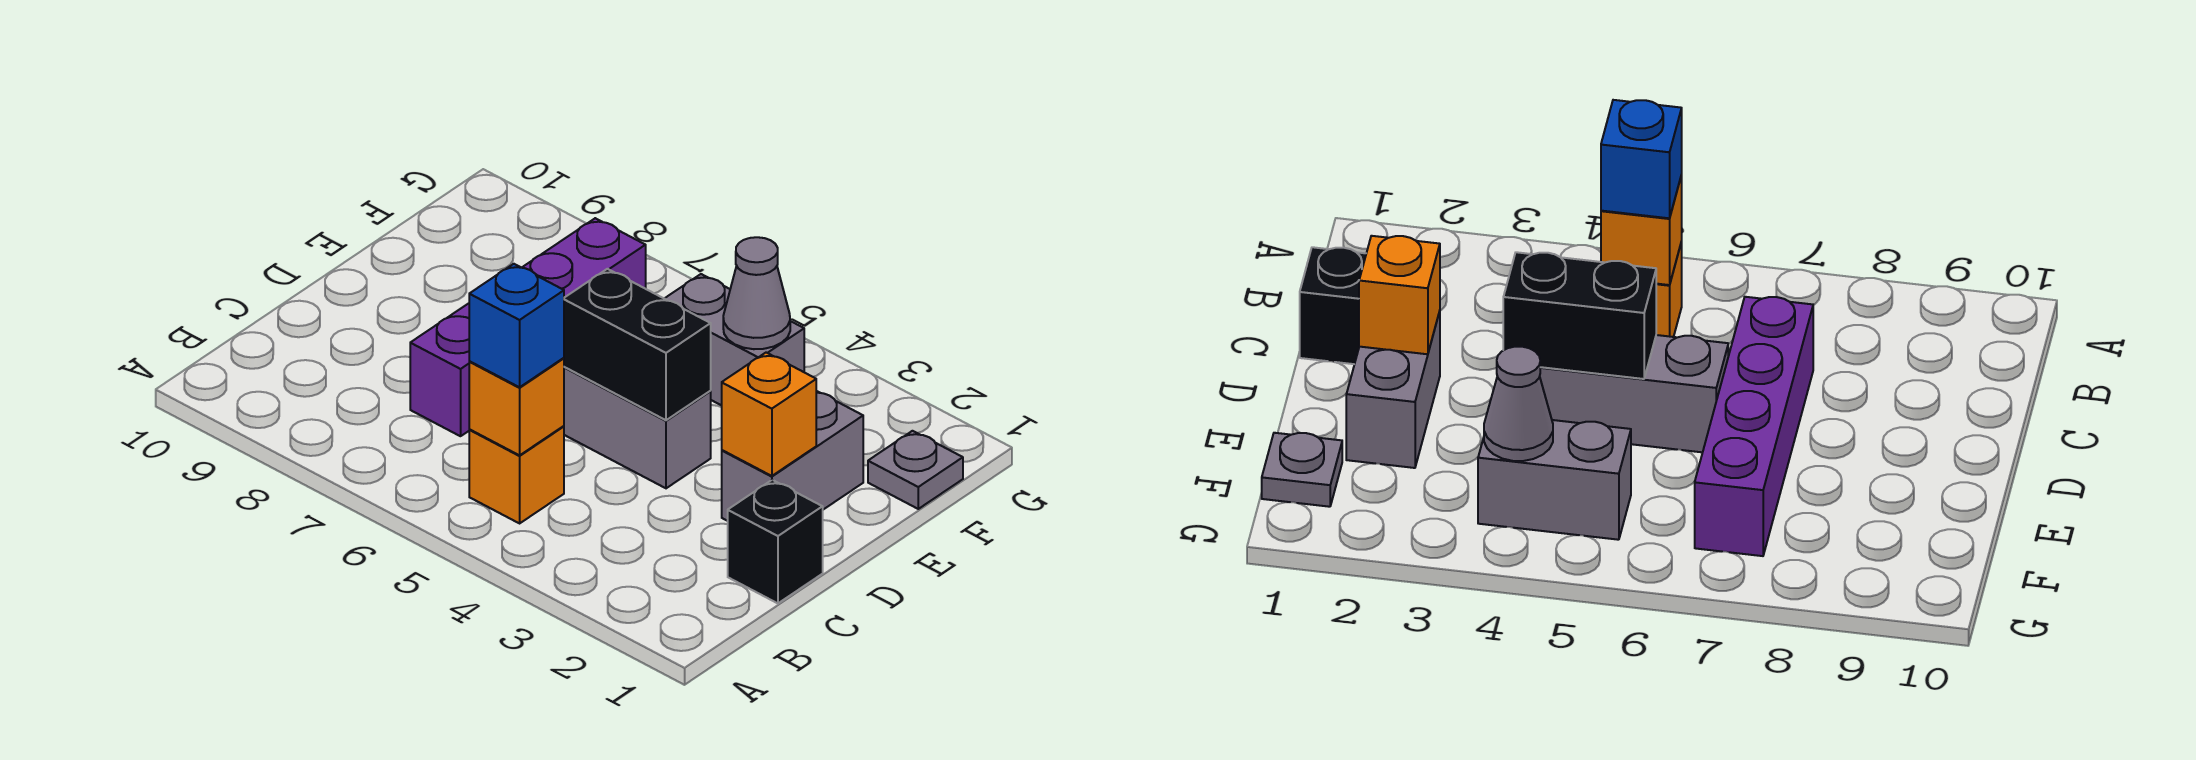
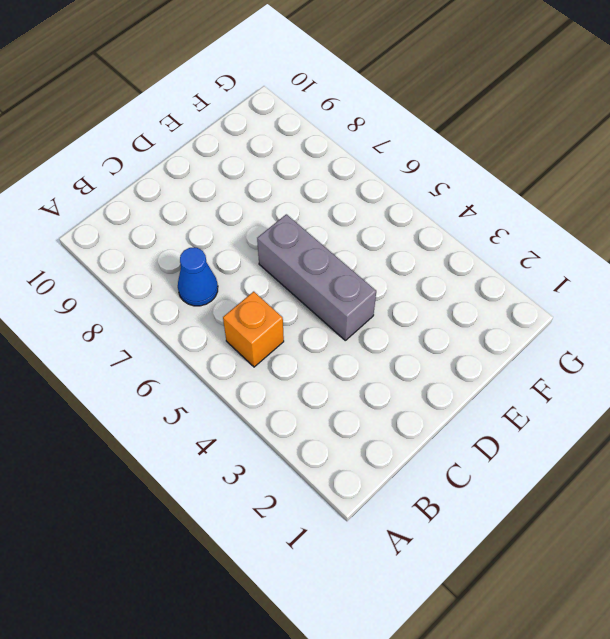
blue cone B7 level 1 -> none
none -> black brick C1 level 1
none -> purple brick C7:F7 level 1
none -> grey brick D2:E2 level 1

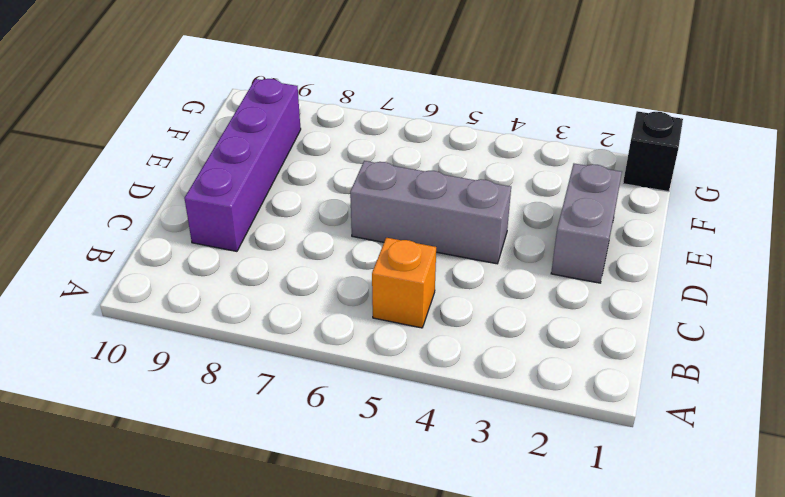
purple brick C9:F9 level 1 -> purple brick C7:F7 level 1
black brick G1 level 1 -> black brick C1 level 1
none -> grey plate F1 level 1
none -> grey brick F4:F5 level 1
none -> orange brick B5 level 2

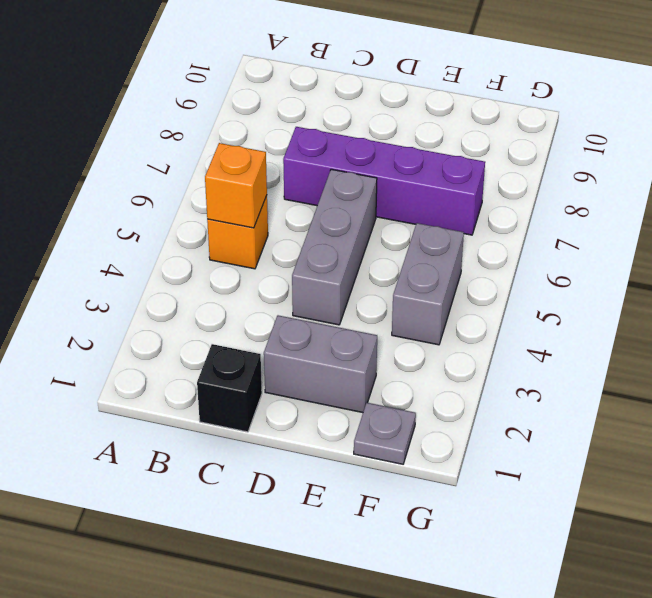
none -> orange brick D2 level 2
none -> black brick D4:D5 level 2
none -> grey cone F4 level 2

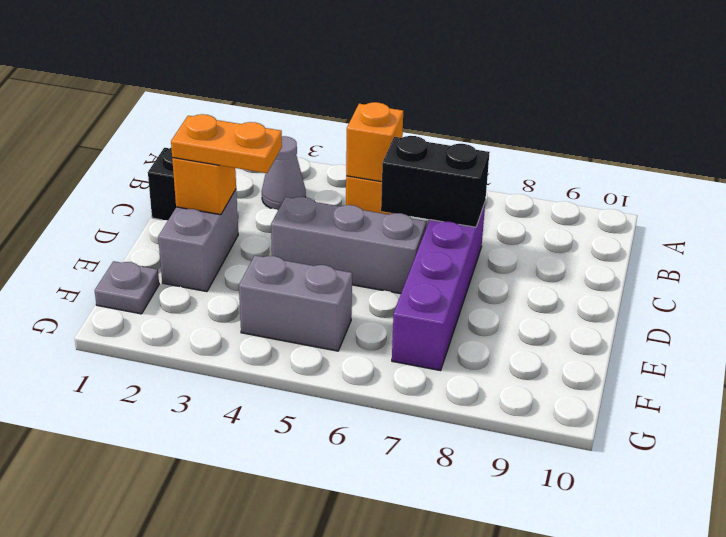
grey cone B3 level 1 -> grey cone F4 level 2
black brick C6:C7 level 2 -> black brick D4:D5 level 2
orange plate D2:D3 level 3 -> none
none -> blue brick B5 level 3

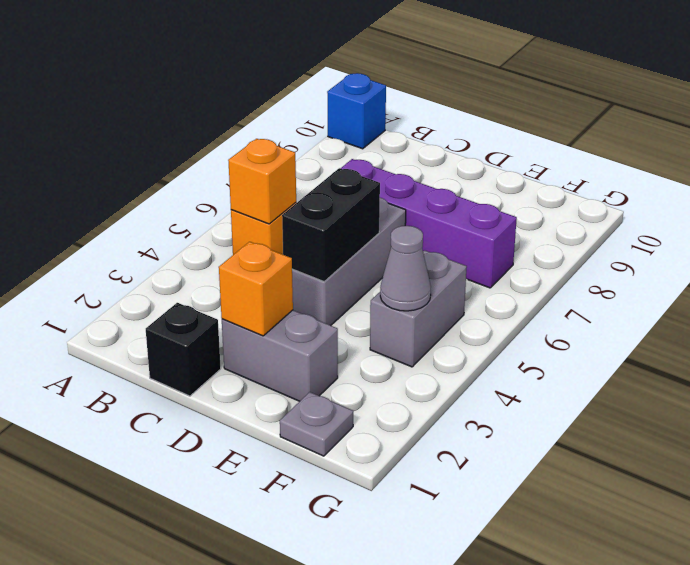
blue brick A10 level 1 -> blue brick B5 level 3

